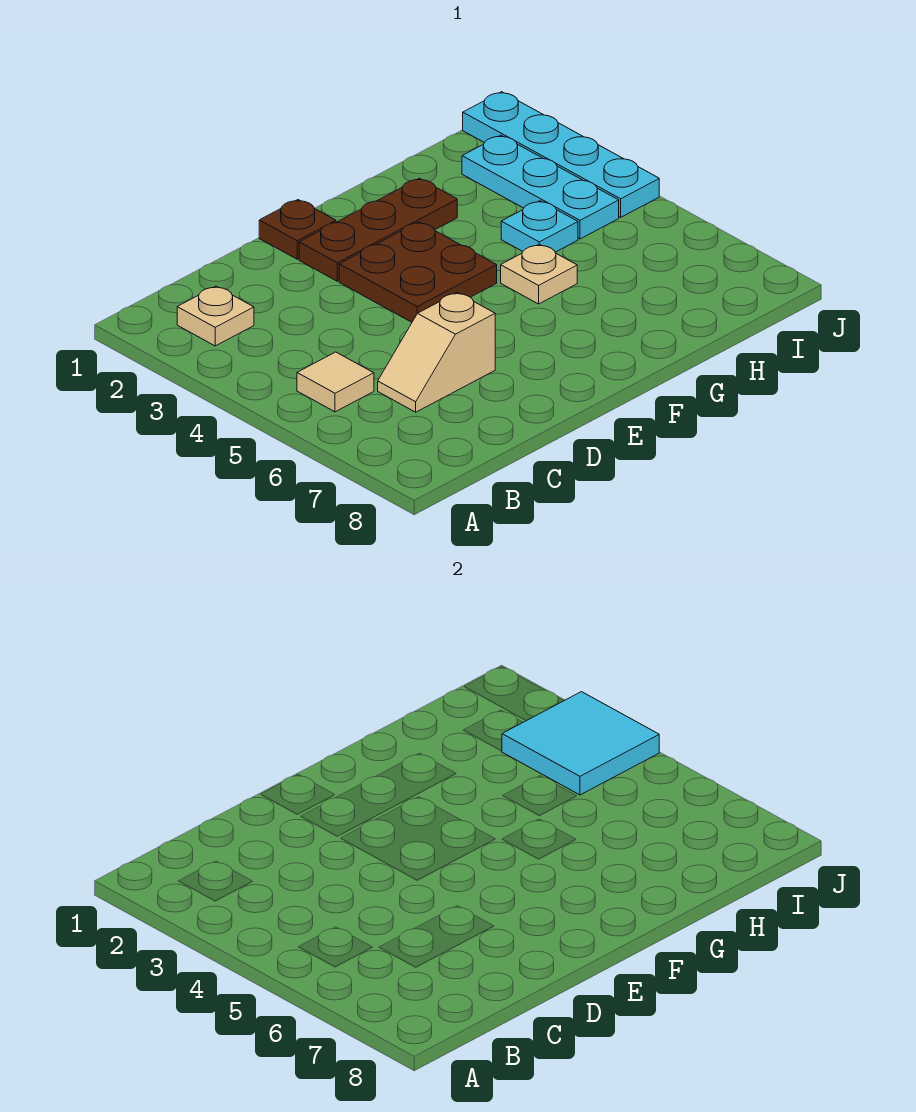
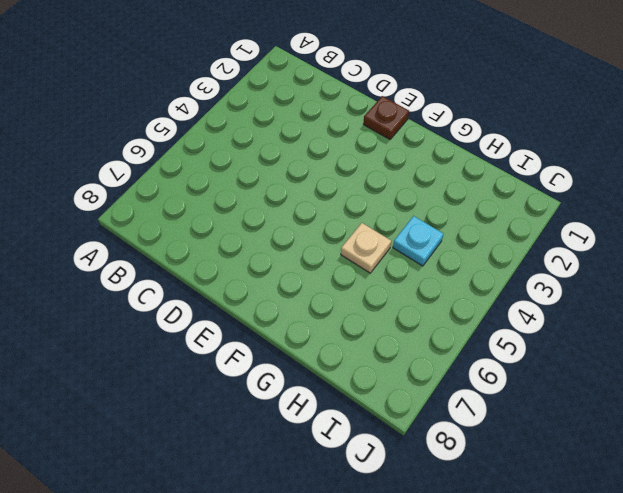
none -> tan plate B2 level 1
none -> tan tile B5 level 1

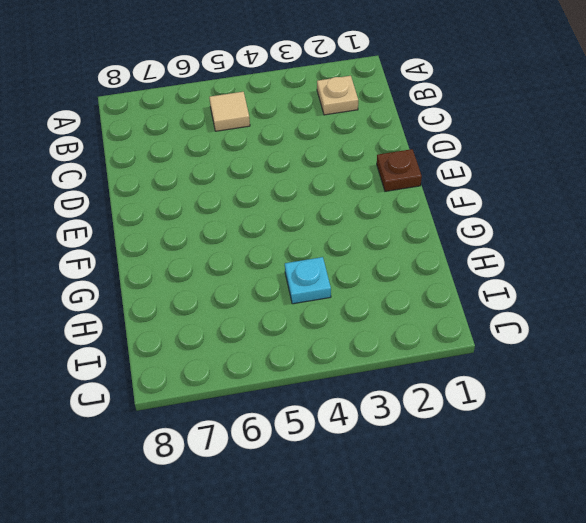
none -> tan slope C6:D6 level 1 top D
none -> brown plate E2:G2 level 1

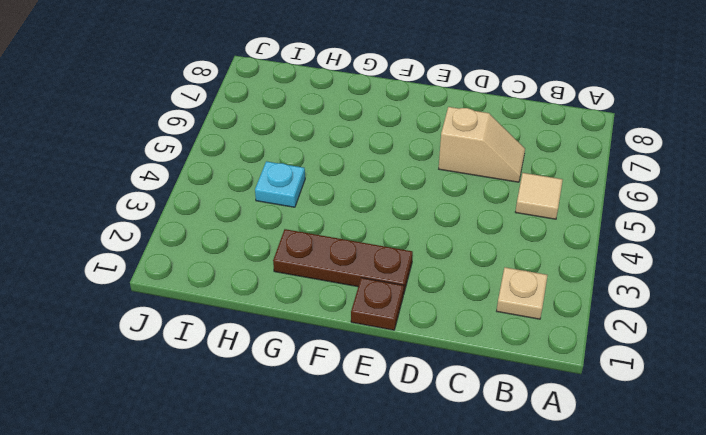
none -> brown plate E3:F4 level 1
none -> tan plate G5 level 1

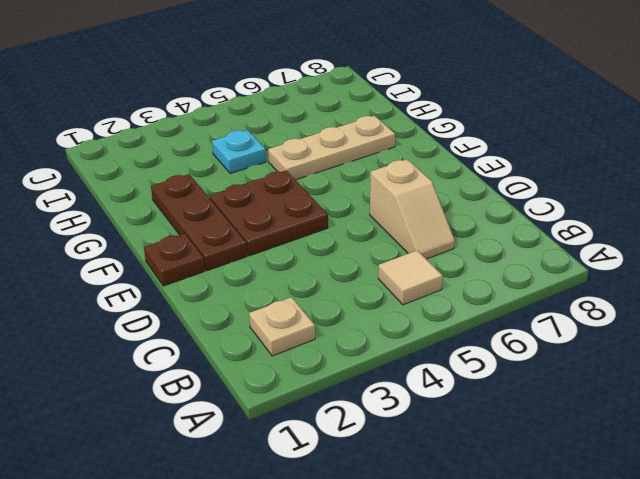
tan plate G5:G7 level 1 -> tan plate G5 level 1
none -> cyan plate I2:I4 level 1
none -> cyan plate J1:J4 level 1

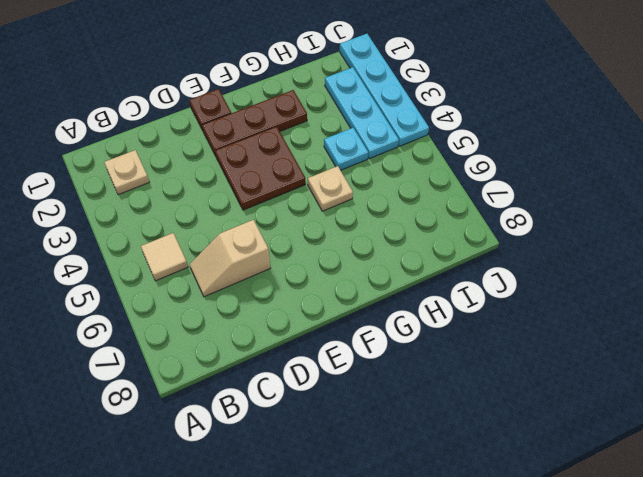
none -> cyan tile I3:J4 level 2

